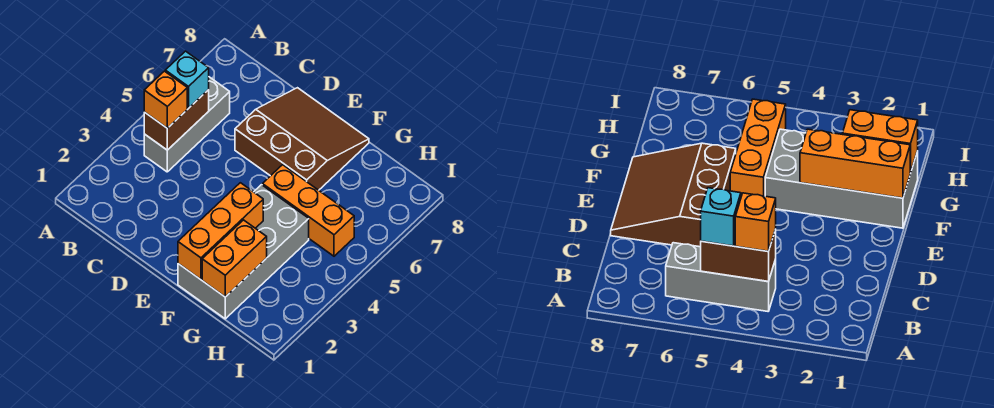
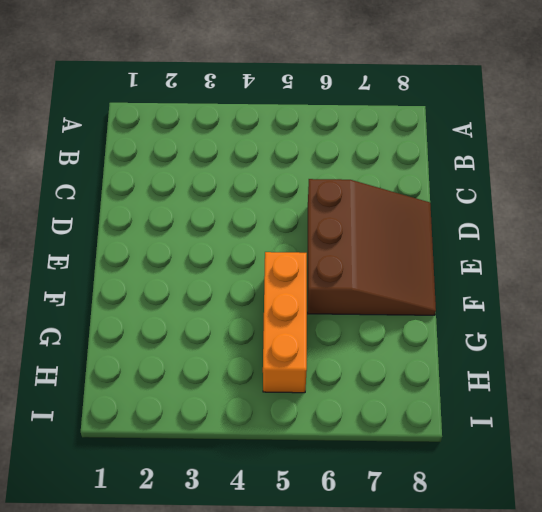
none -> grey brick B4:B6 level 1
none -> grey brick F1:G4 level 1

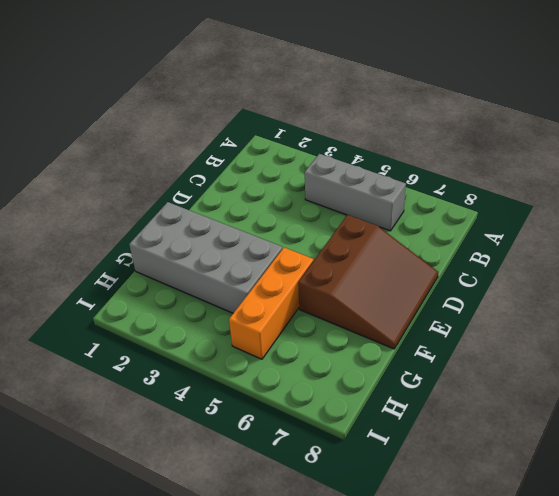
none -> brown brick B4:B5 level 2
none -> orange brick F1:F3 level 2

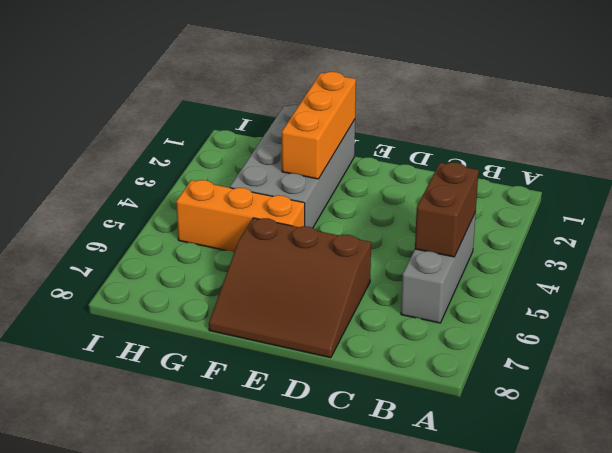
none -> orange brick G1:G2 level 2
none -> orange brick B4 level 3

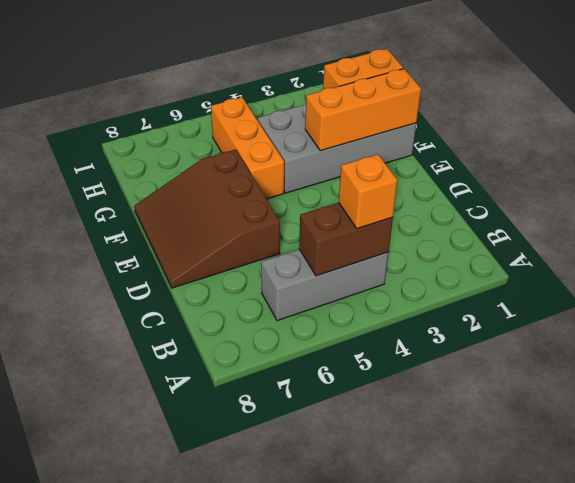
none -> cyan brick B5 level 3

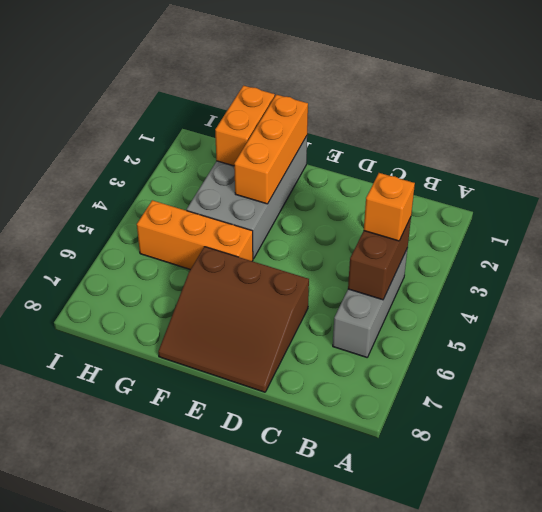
none -> cyan brick B5 level 3

